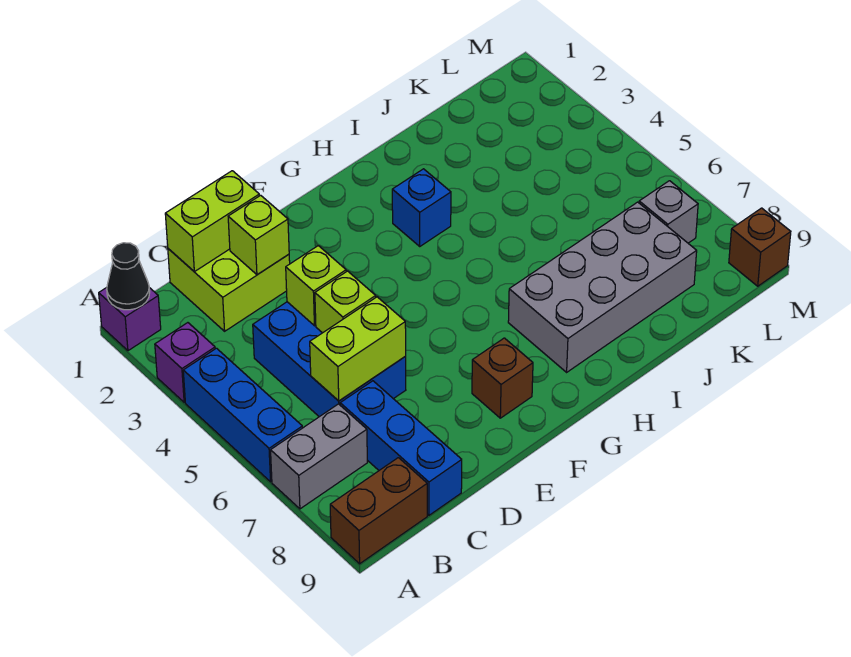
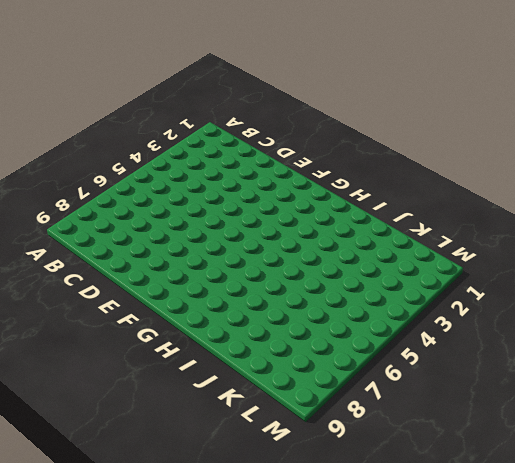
none -> purple brick A1 level 1
none -> purple brick A3 level 1
none -> blue brick A4:A6 level 1

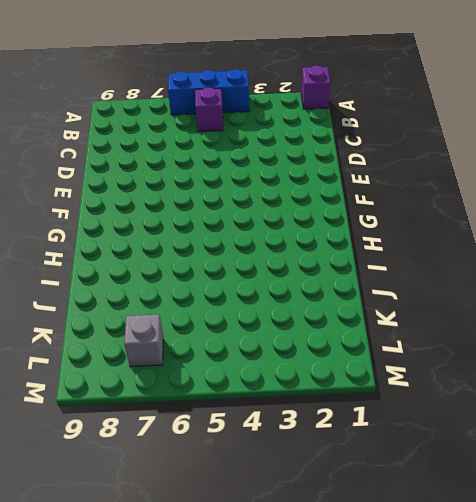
purple brick B5 level 1 -> purple brick A3 level 1
none -> grey brick A7:B7 level 1
none -> brown brick A9:B9 level 1
none -> lime brick C1:D2 level 1

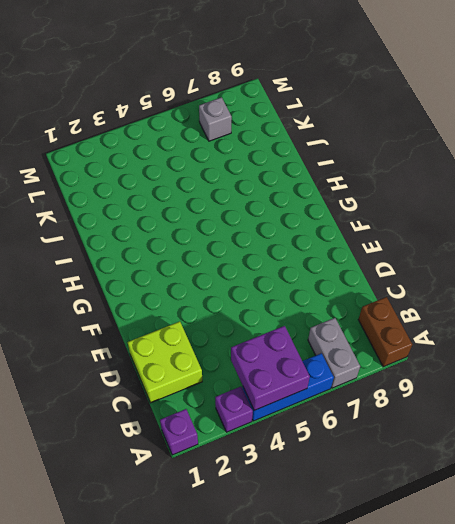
purple brick A4:B5 level 2 -> none
none -> blue brick C4:D6 level 1
none -> blue brick C7:C9 level 1
none -> brown brick F8 level 1

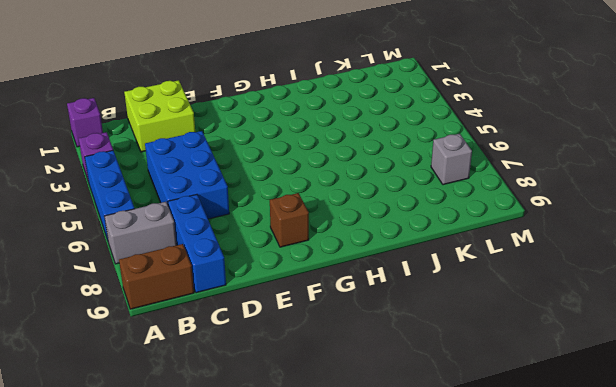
none -> blue brick H3 level 1
none -> grey brick H7:K8 level 1
none -> brown brick M9 level 1

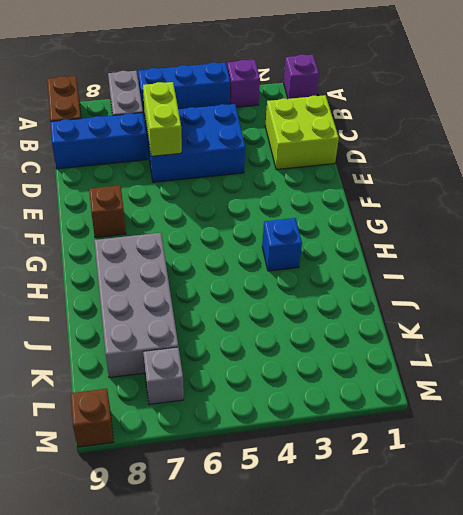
none -> black cone A1 level 2
none -> lime brick C1:D1 level 2
none -> lime brick D2 level 2

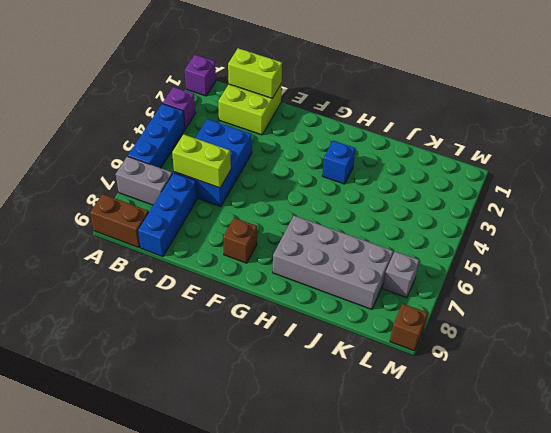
none -> black cone A1 level 2
none -> lime brick D2 level 2
none -> lime brick D4 level 2

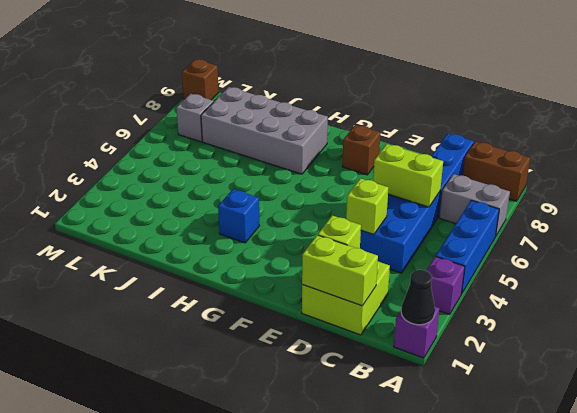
none -> lime brick D5 level 2

